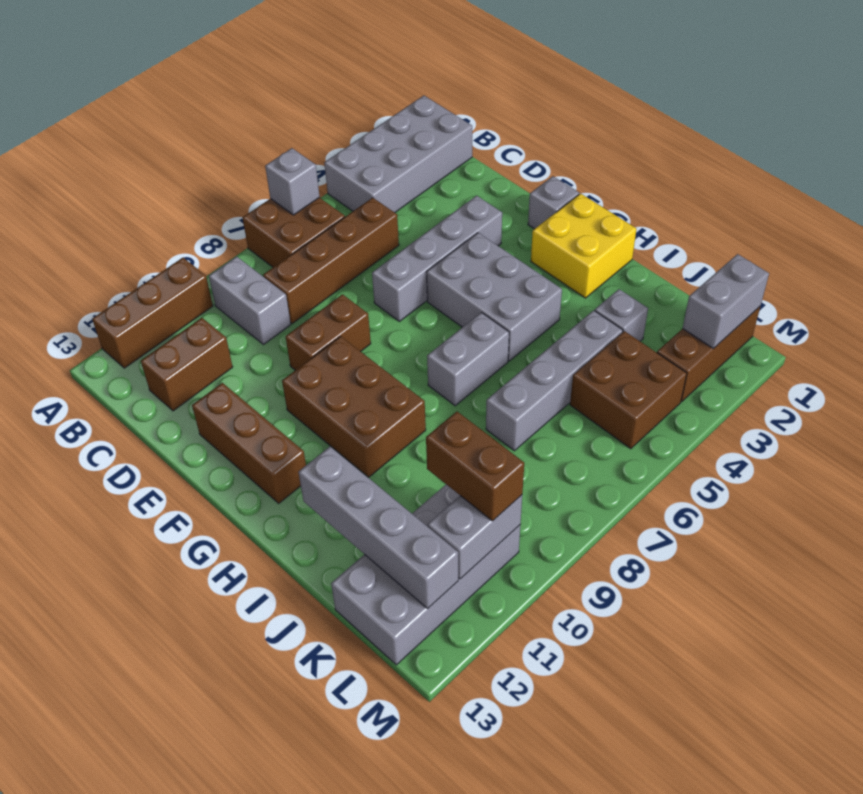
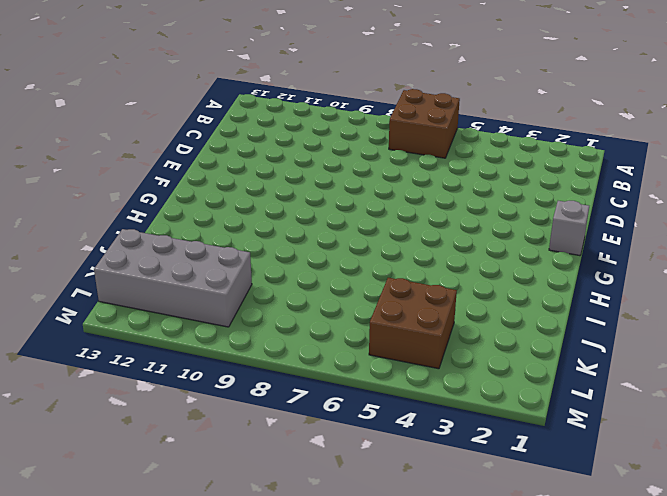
none -> grey brick A1:B4 level 1
none -> brown brick A10:A12 level 1
none -> grey brick B9:C9 level 1

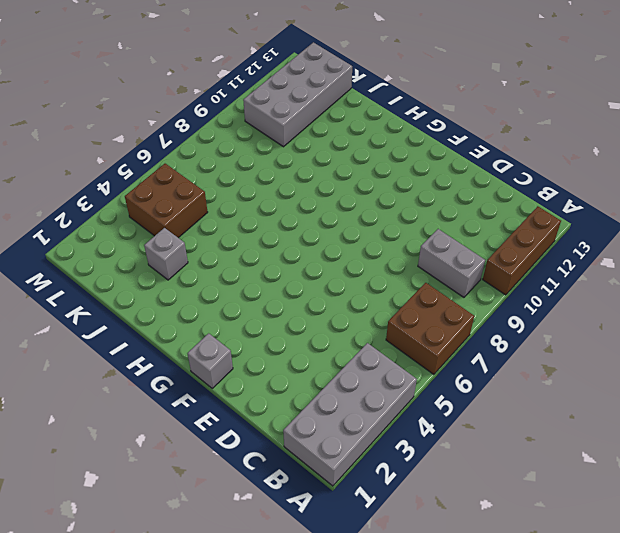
none -> brown brick C5:C8 level 1
none -> brown brick C11:C12 level 1
none -> grey brick E3:E6 level 1

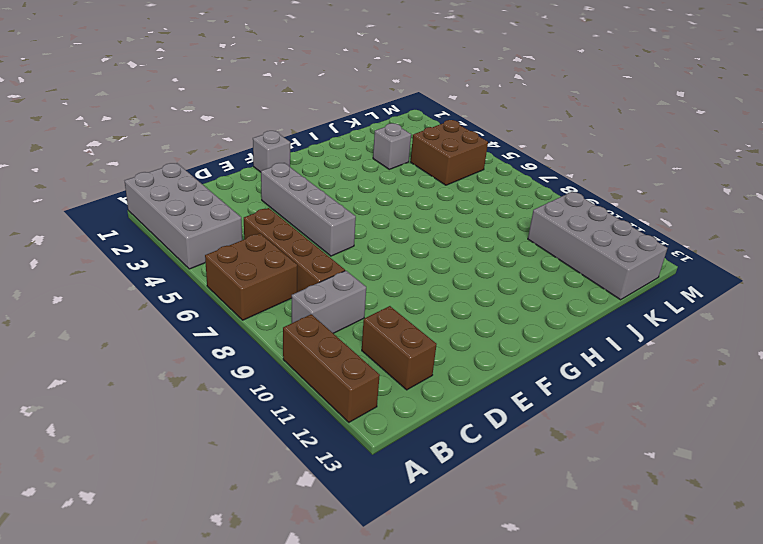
none -> brown brick E8:E9 level 1
none -> brown brick E12:G12 level 1
none -> grey brick F4:H5 level 1

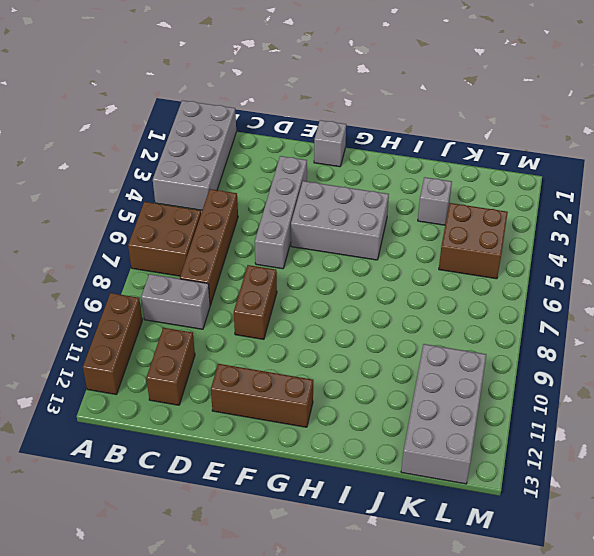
none -> brown brick F9:H10 level 1
none -> yellow brick G1:H2 level 1
none -> grey brick H6:H7 level 1

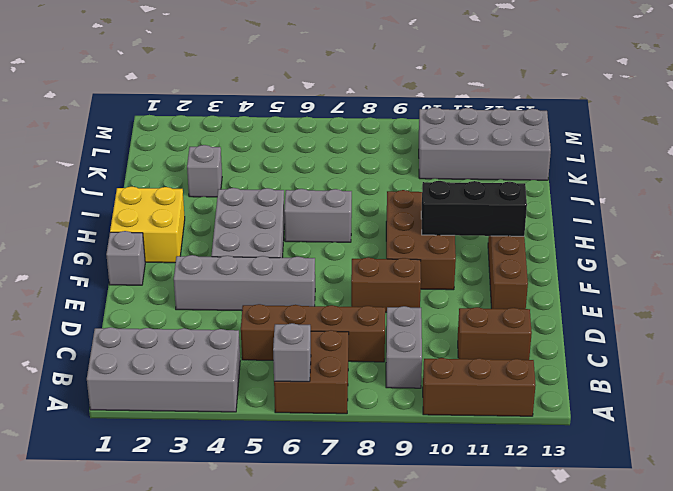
black brick G10:G12 level 2 -> none
none -> grey brick J4:J7 level 1
none -> brown brick K4:L5 level 1
none -> brown brick L1:L3 level 1

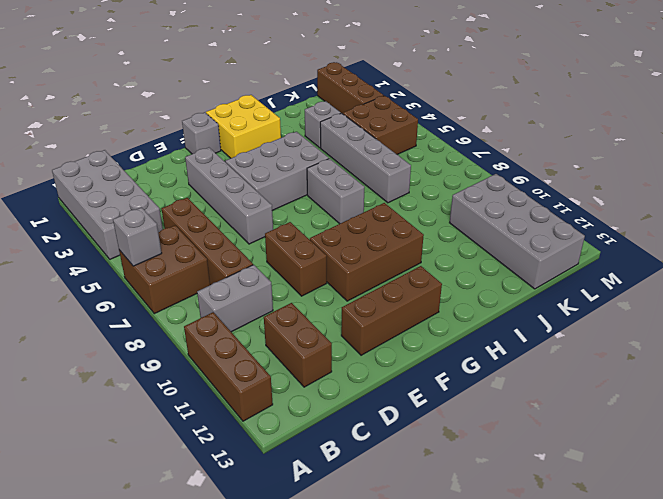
none -> grey brick I12:L12 level 2
none -> grey brick L1:L2 level 2
none -> grey brick L10:L11 level 2

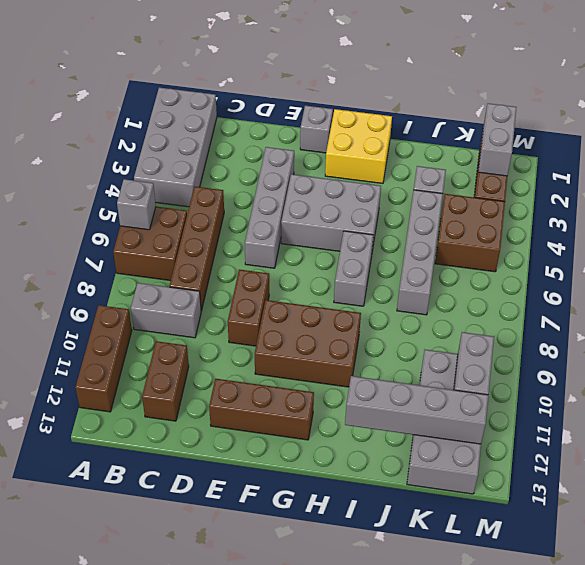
none -> brown brick K10:L10 level 3

